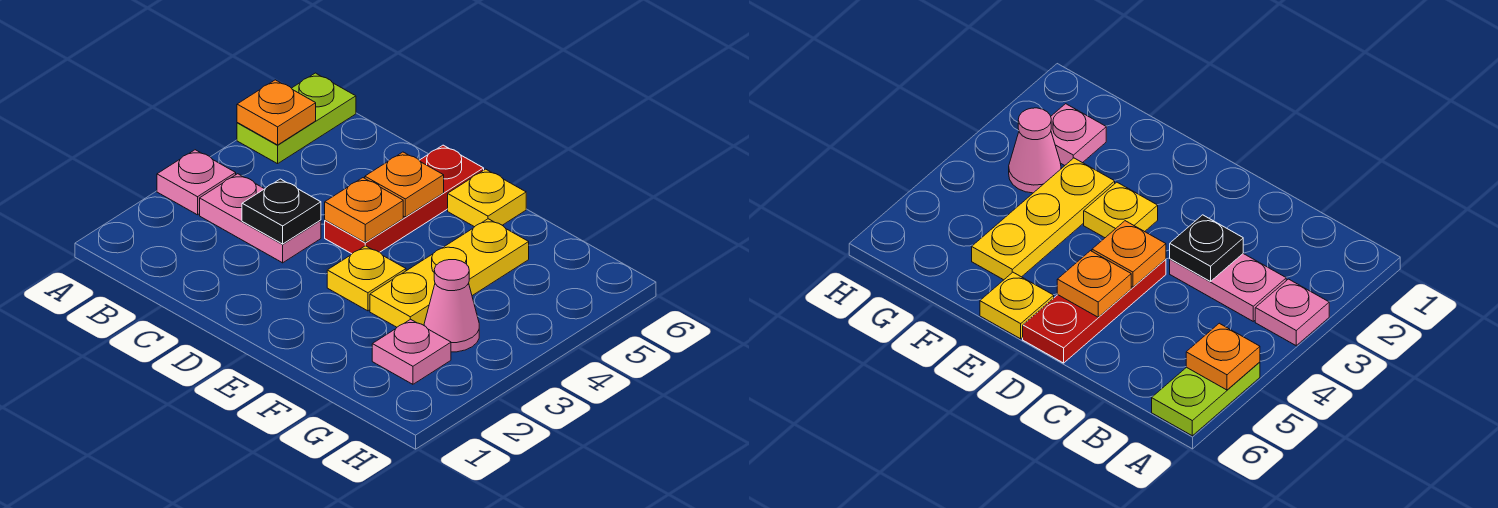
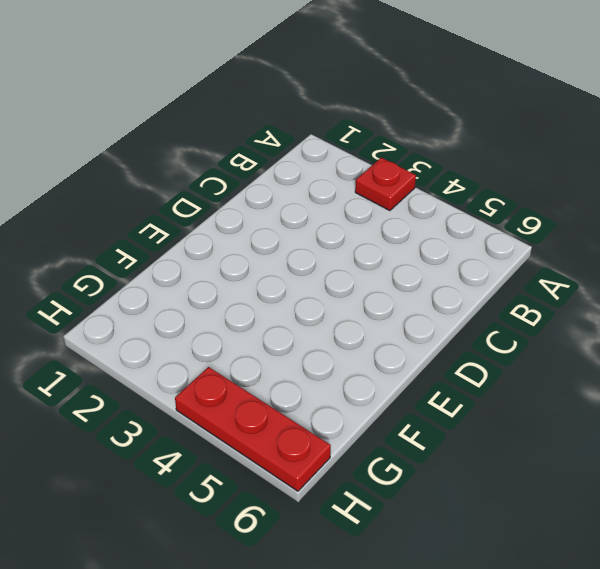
red plate A3 level 1 -> pink plate A3 level 1
red plate H4:H6 level 1 -> red plate D4:D6 level 1
none -> lime plate A5:A6 level 1
none -> pink plate B3:C3 level 1
none -> yellow plate E3 level 1

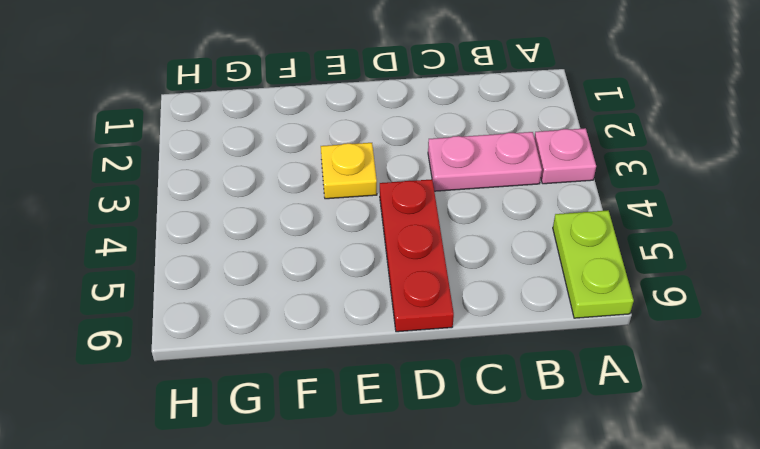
none -> yellow plate E6 level 1
none -> yellow plate F3:F5 level 1
none -> pink plate G2 level 1

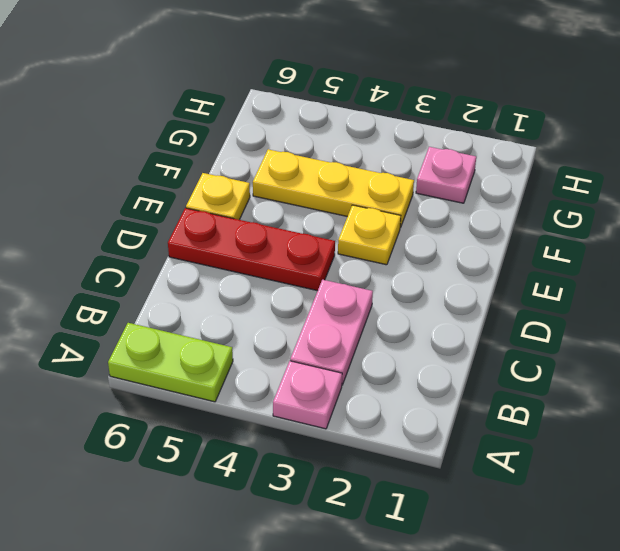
none -> pink cone G3 level 1
none -> orange plate A5 level 2
none -> black plate C3 level 2

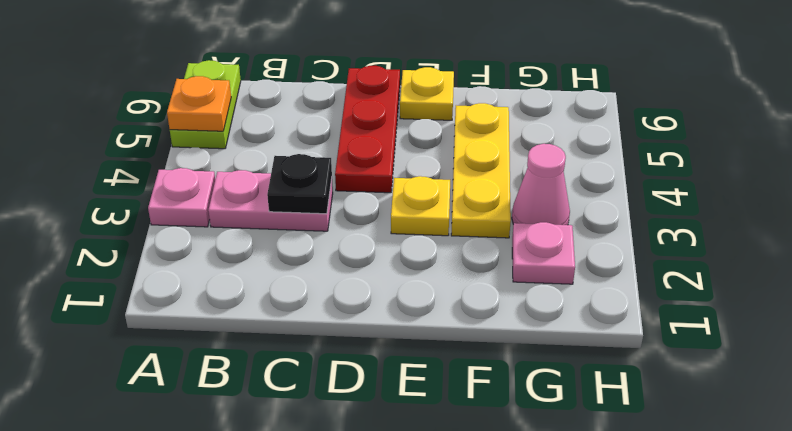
none -> orange plate D4 level 2
none -> orange plate D5 level 2

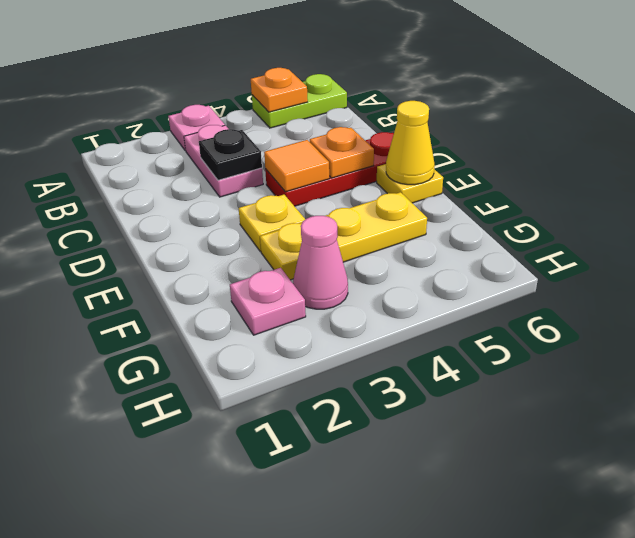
orange tile D4 level 2 -> orange plate D4 level 2
yellow cone E6 level 2 -> none

